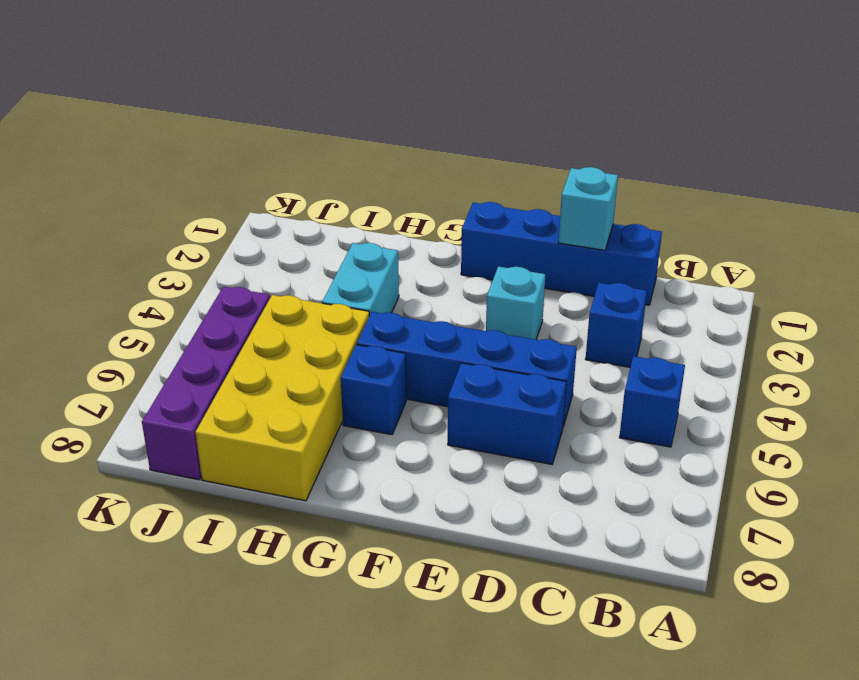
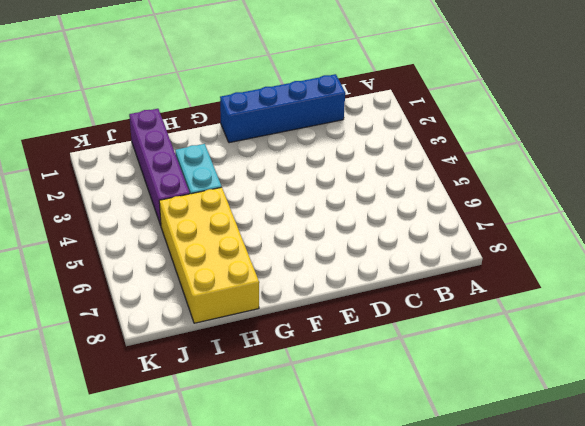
purple brick I1:I4 level 1 -> purple brick J5:J8 level 1
none -> blue brick B5 level 1
none -> blue brick C3 level 1

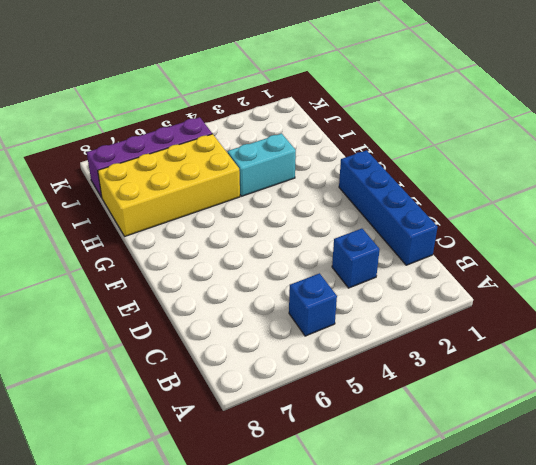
none -> blue brick D5:G5 level 1
none -> blue brick D6:E6 level 1

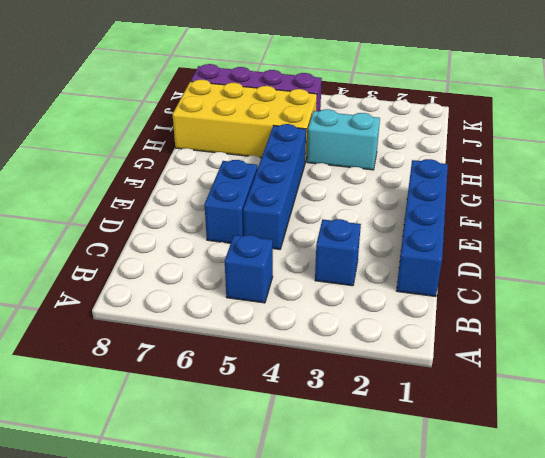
none -> cyan brick E3 level 1
none -> blue brick G6 level 1

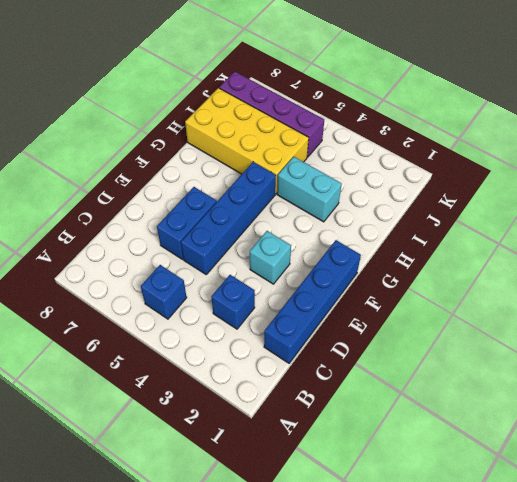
none -> blue brick G6 level 1
none -> cyan brick D1 level 2

